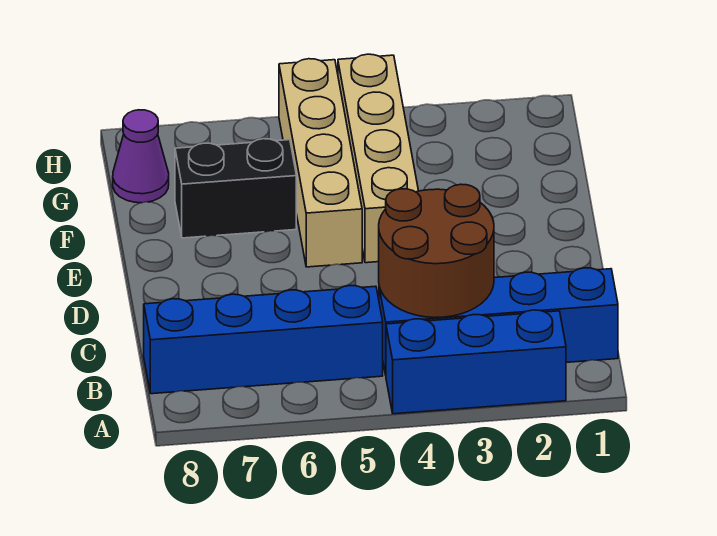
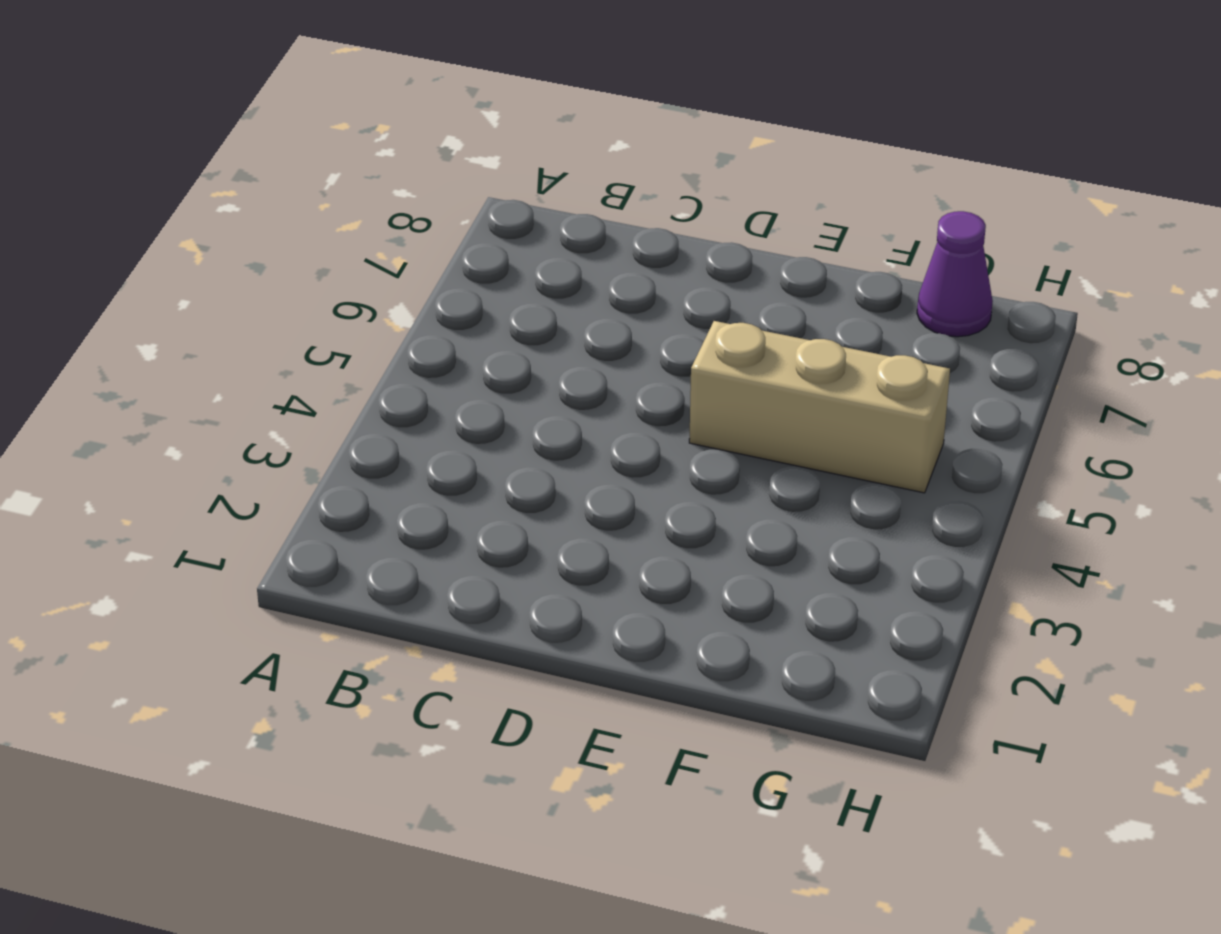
tan brick E5:G5 level 1 -> tan brick E5:H5 level 1
none -> blue brick A2:A4 level 1
none -> blue brick B1:B4 level 1

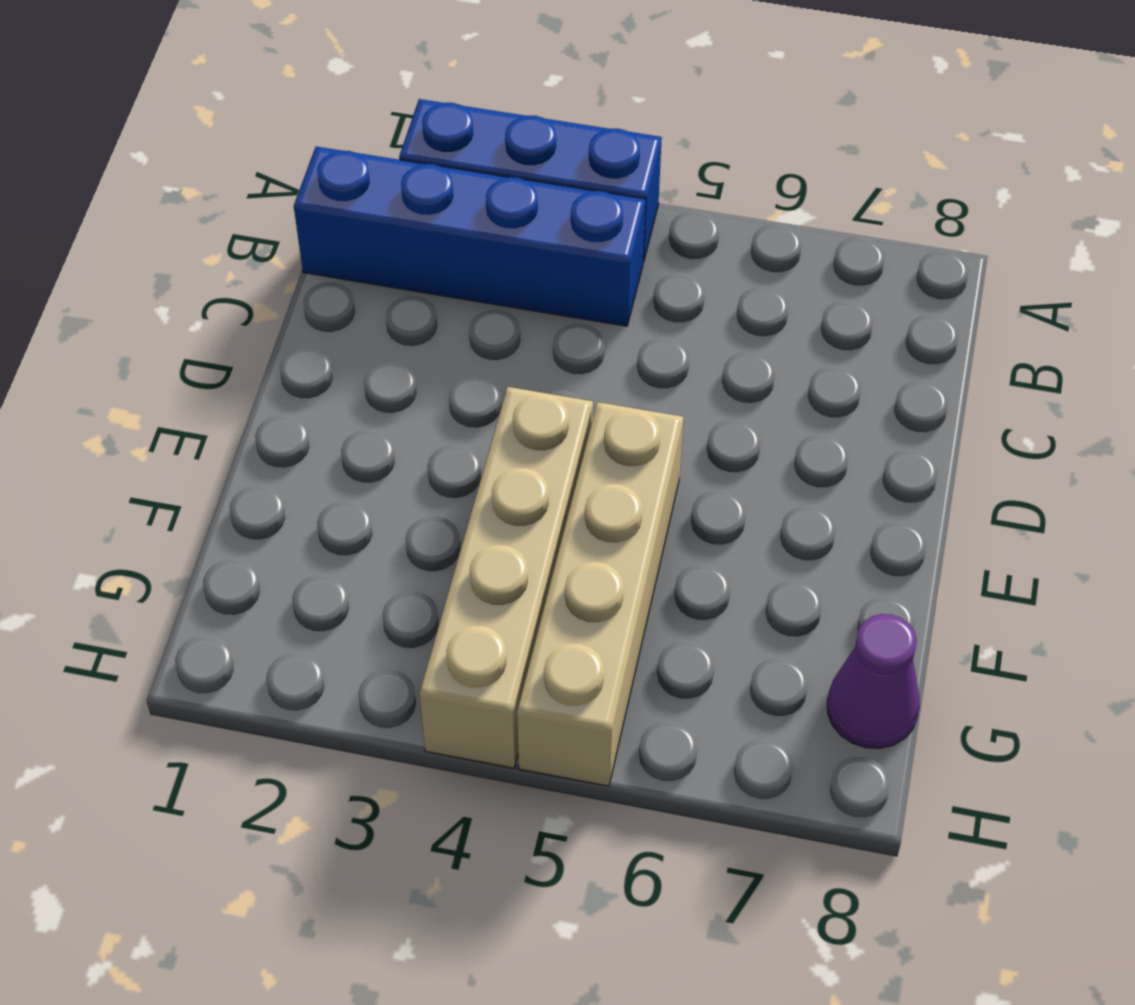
none -> blue brick B5:B8 level 1
none -> black brick F6:F7 level 1

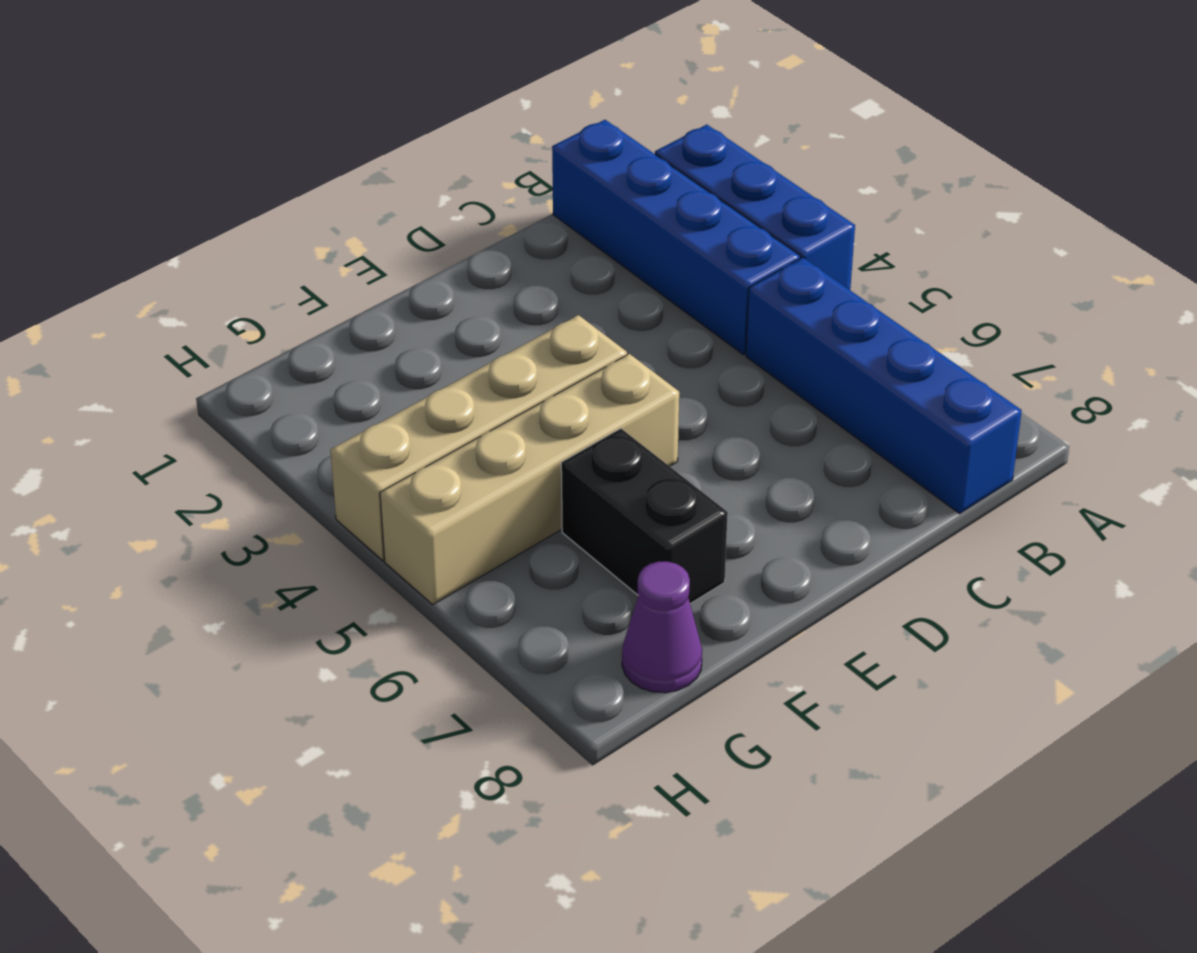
none -> brown round brick B3:C4 level 2

